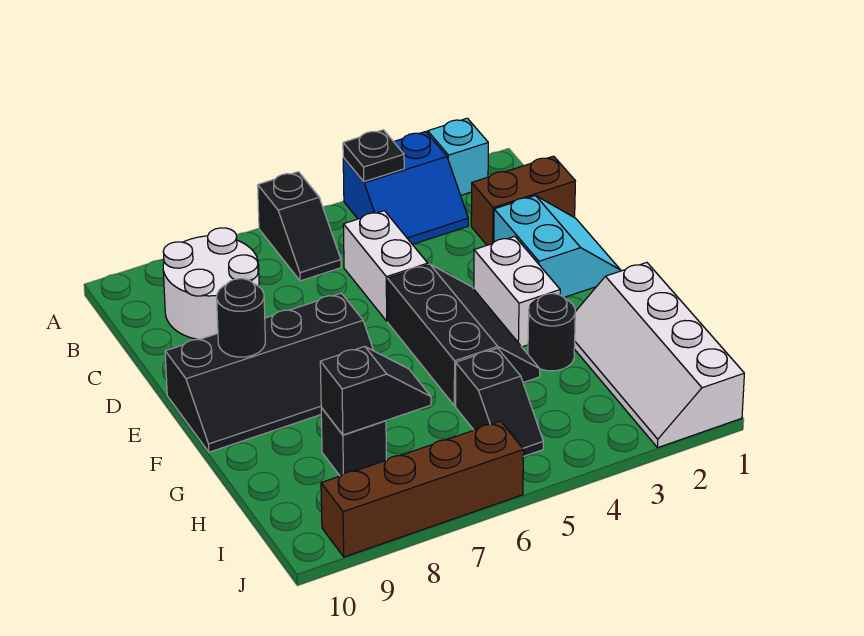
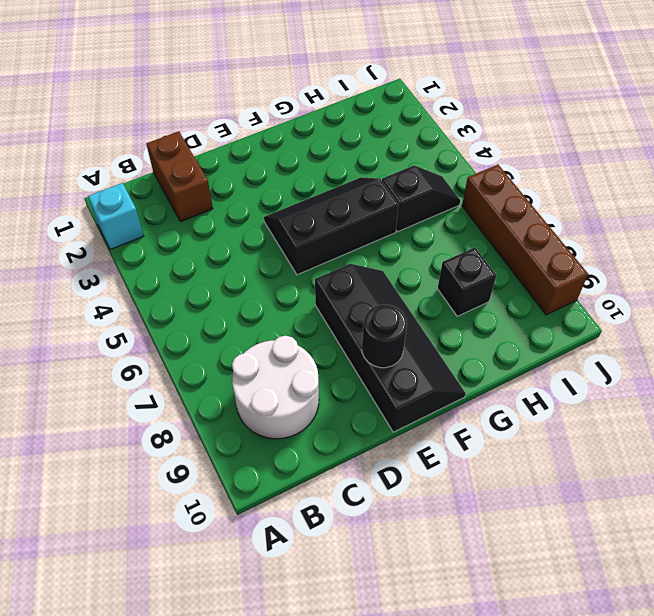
none -> blue slope A3:B4 level 1 top A
none -> black slope A6:B6 level 1 top A
none -> white brick C5:D5 level 1

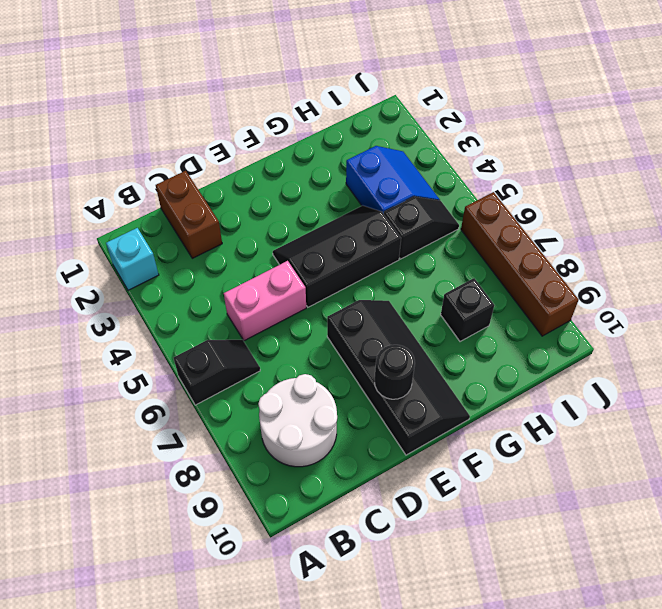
pink brick C5:D5 level 1 -> white brick C5:D5 level 1
blue slope H3:I4 level 1 top H -> blue slope A3:B4 level 1 top A
none -> cyan slope D1:E2 level 1 top 2
none -> white brick E3:F3 level 1
none -> white slope G1:J2 level 1 top 1

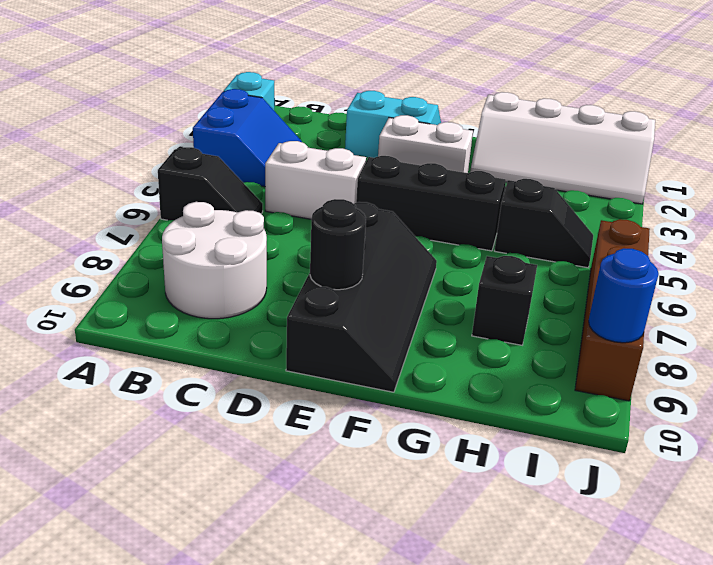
blue round brick J9 level 2 -> none
none -> brown brick C1:C2 level 1
none -> black round brick G3 level 1
none -> black plate A4 level 2

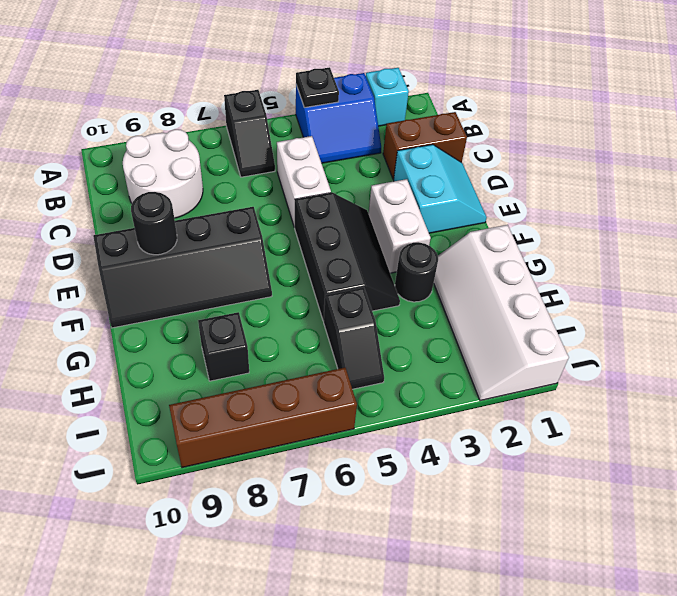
none -> black slope H7:H8 level 2 top 8

